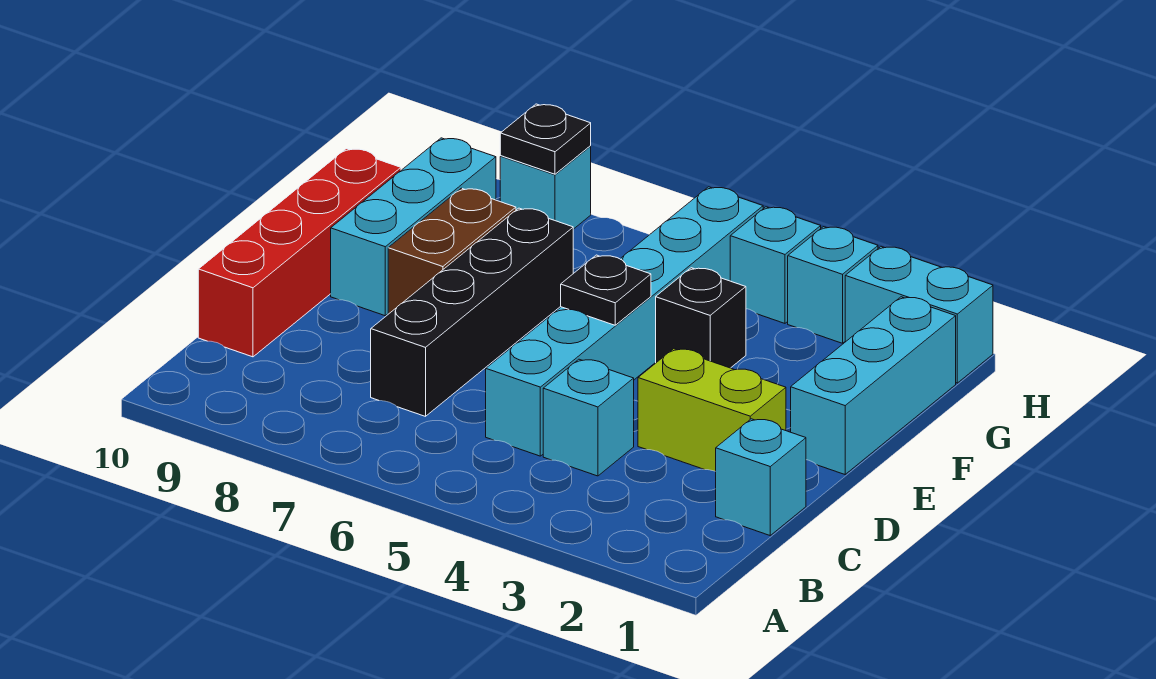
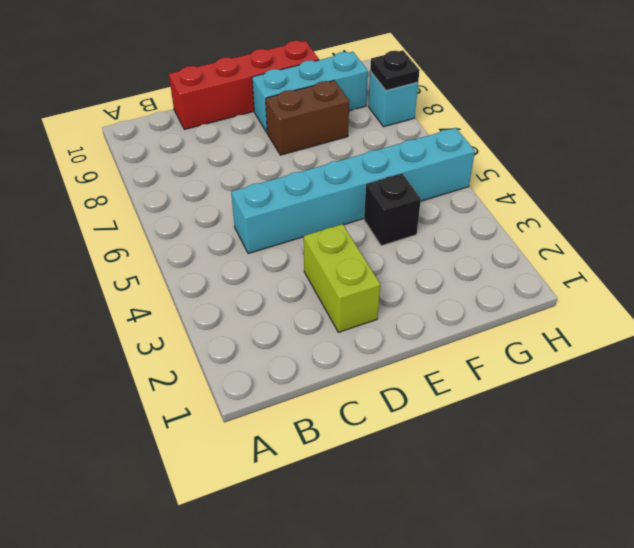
none -> cyan brick C1 level 1
none -> cyan brick C4 level 1
none -> black brick C7:F7 level 1

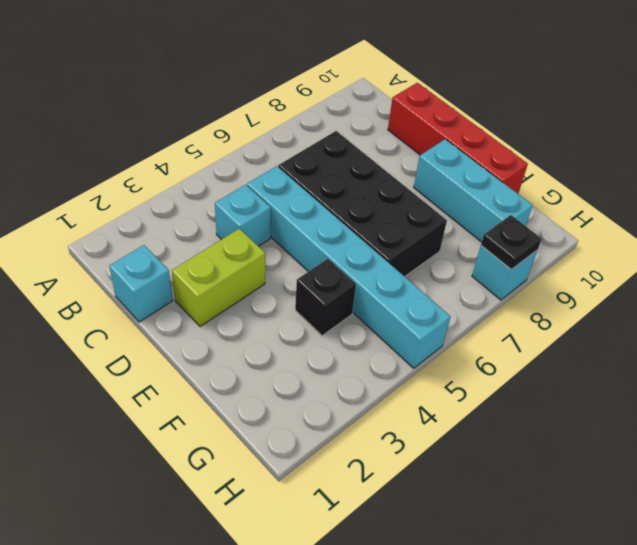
black brick C6:F7 level 1 -> black brick C7:F7 level 1
none -> cyan brick E1:G1 level 1
none -> brown brick E8:F8 level 1
none -> cyan brick H1:H2 level 1

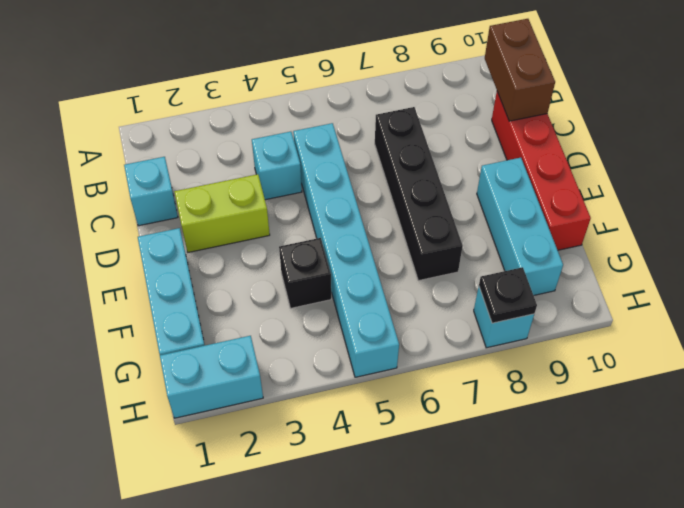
brown brick B10:C10 level 2 -> brown brick E8:F8 level 1
none -> cyan brick H3 level 1
none -> cyan brick H4 level 1
none -> black plate E5 level 2

